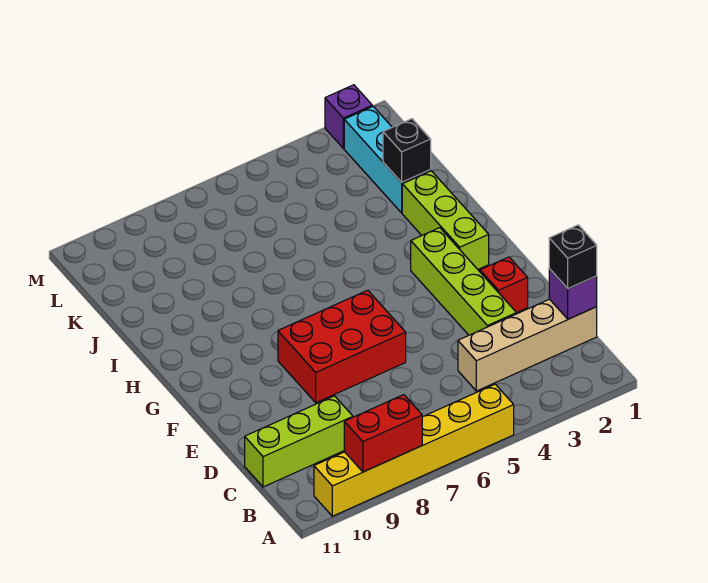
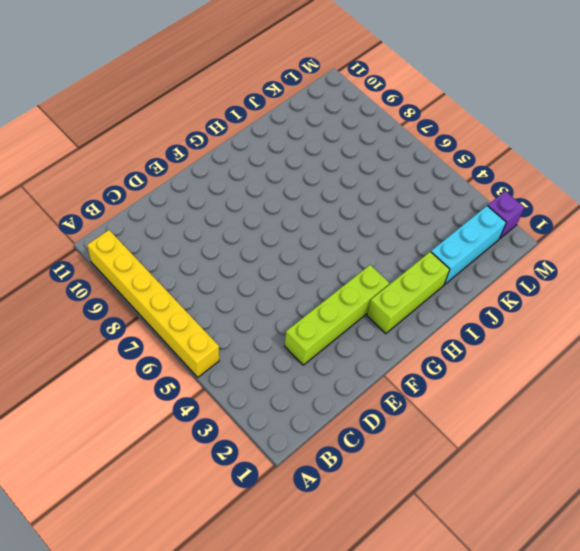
none -> tan brick C1:C4 level 1
none -> lime brick C9:C11 level 1
none -> red brick E2 level 1

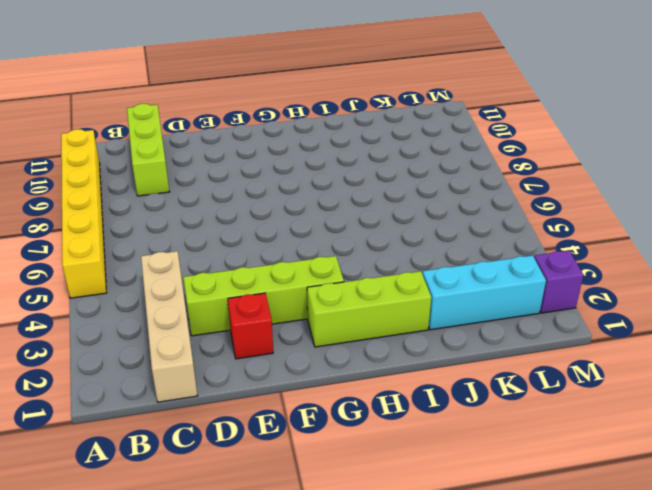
none -> red brick E6:F8 level 1
none -> red brick A8:A9 level 2
none -> purple brick C1 level 2

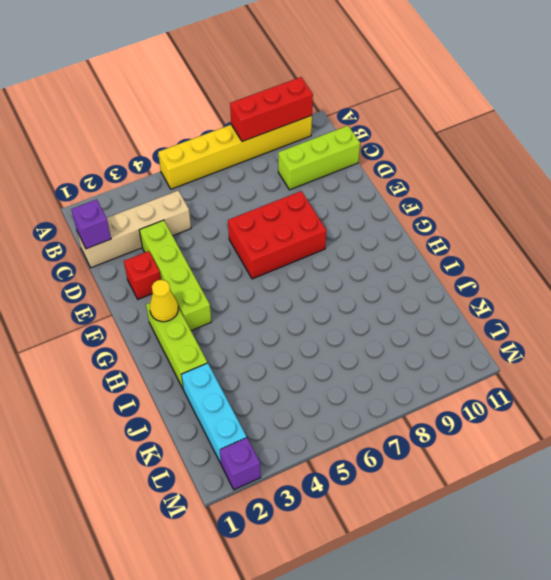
red brick A8:A10 level 2 -> red brick A8:A9 level 2
yellow cone G2 level 2 -> none
none -> black brick J2 level 2
none -> black brick C1 level 3

